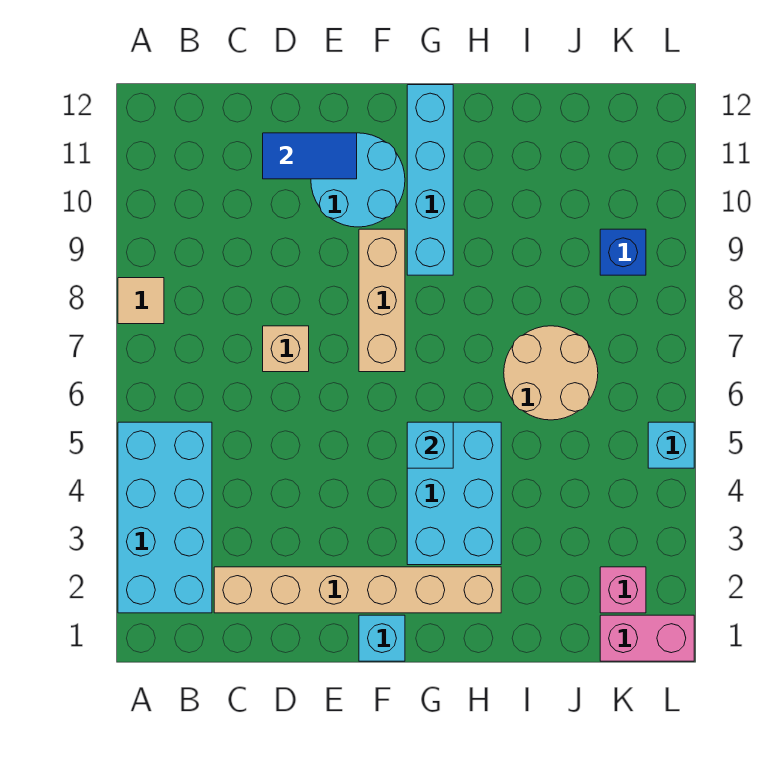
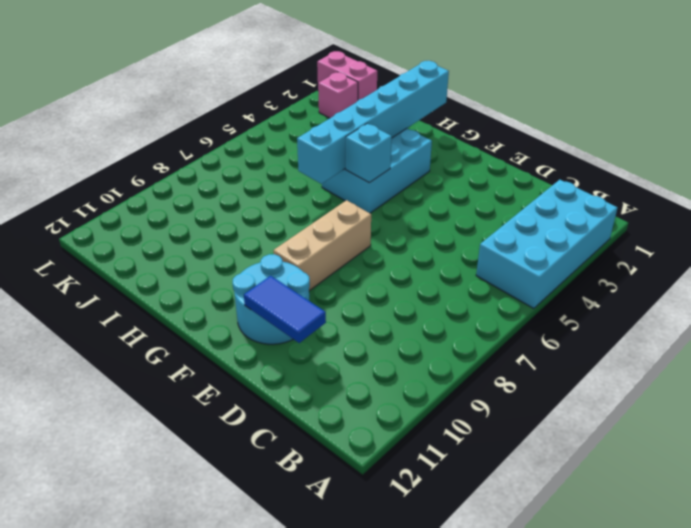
cyan brick H1:H6 level 2 -> none
none -> tan tile A8 level 1
none -> tan brick C2:H2 level 1
none -> tan brick D7 level 1

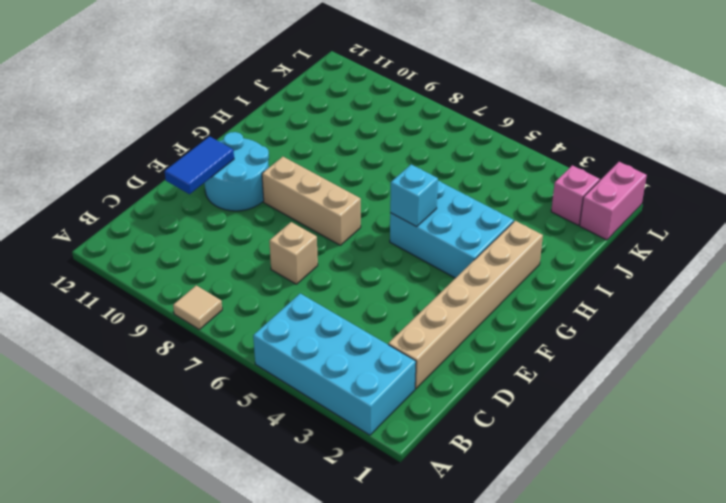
none -> cyan brick F1 level 1
none -> cyan brick G9:G12 level 1
none -> tan round brick I6:J7 level 1

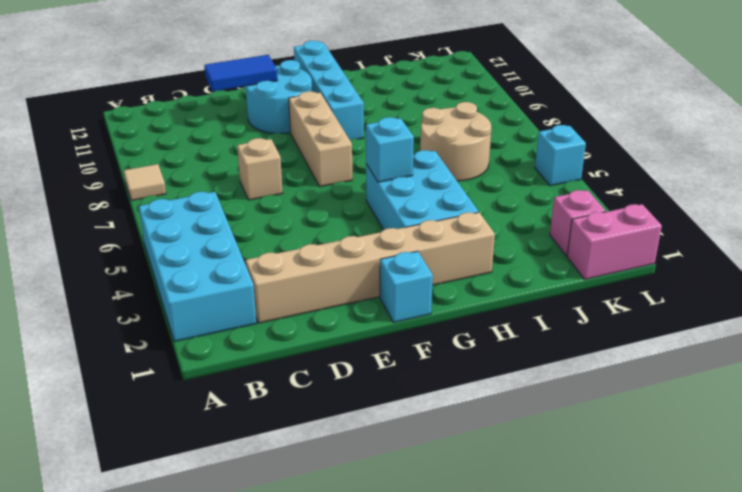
none -> blue brick K9 level 1

